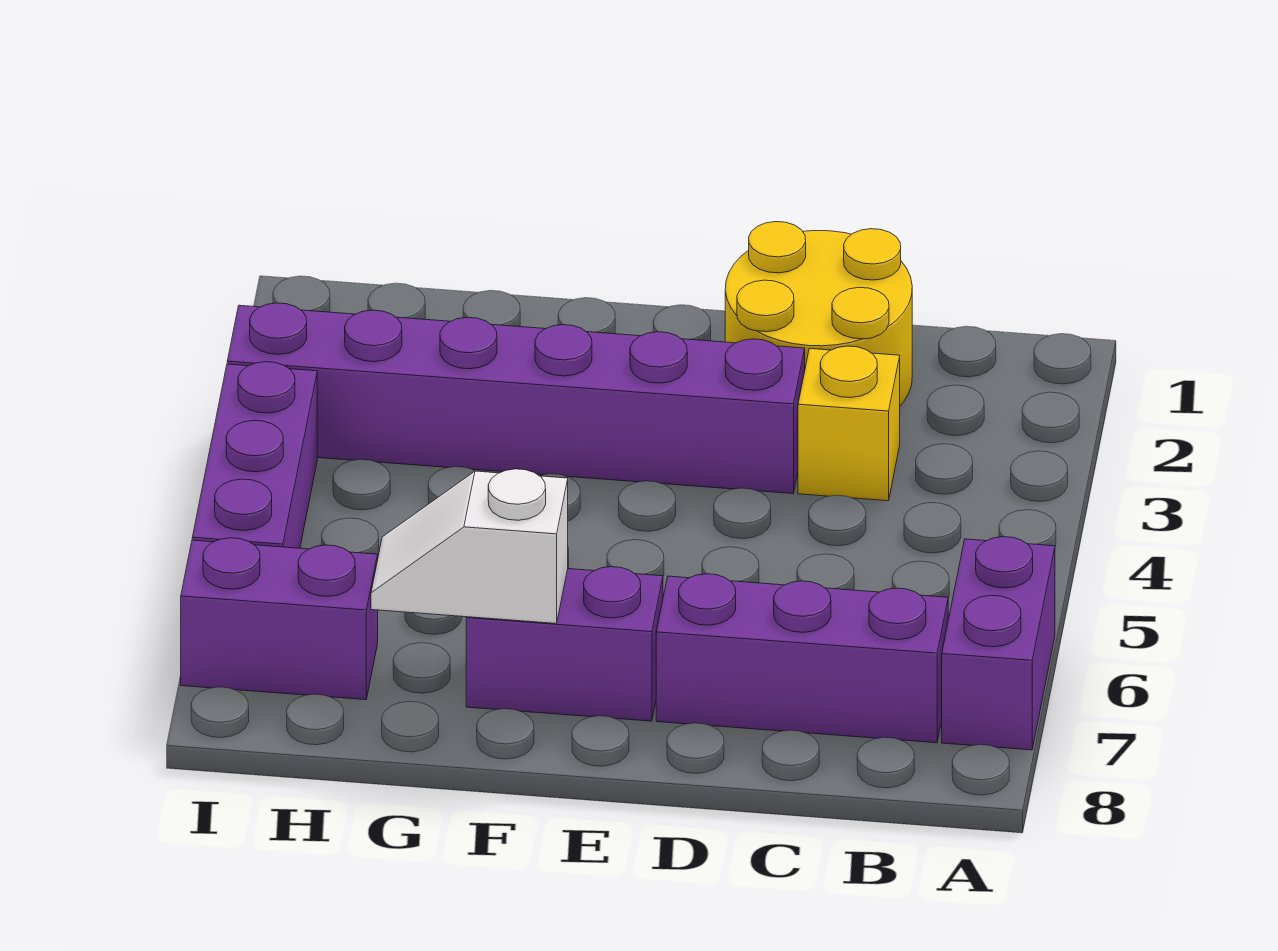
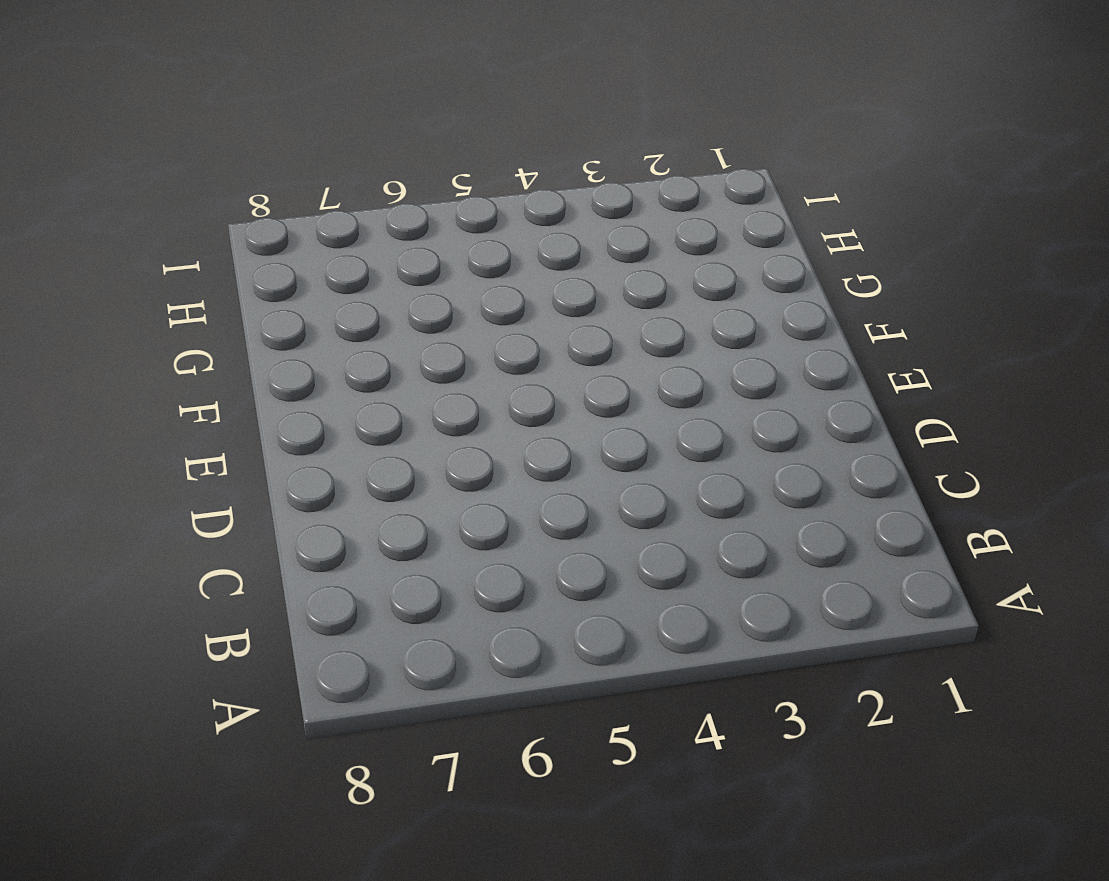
none -> purple brick A6:A7 level 1
none -> purple brick B7:D7 level 1

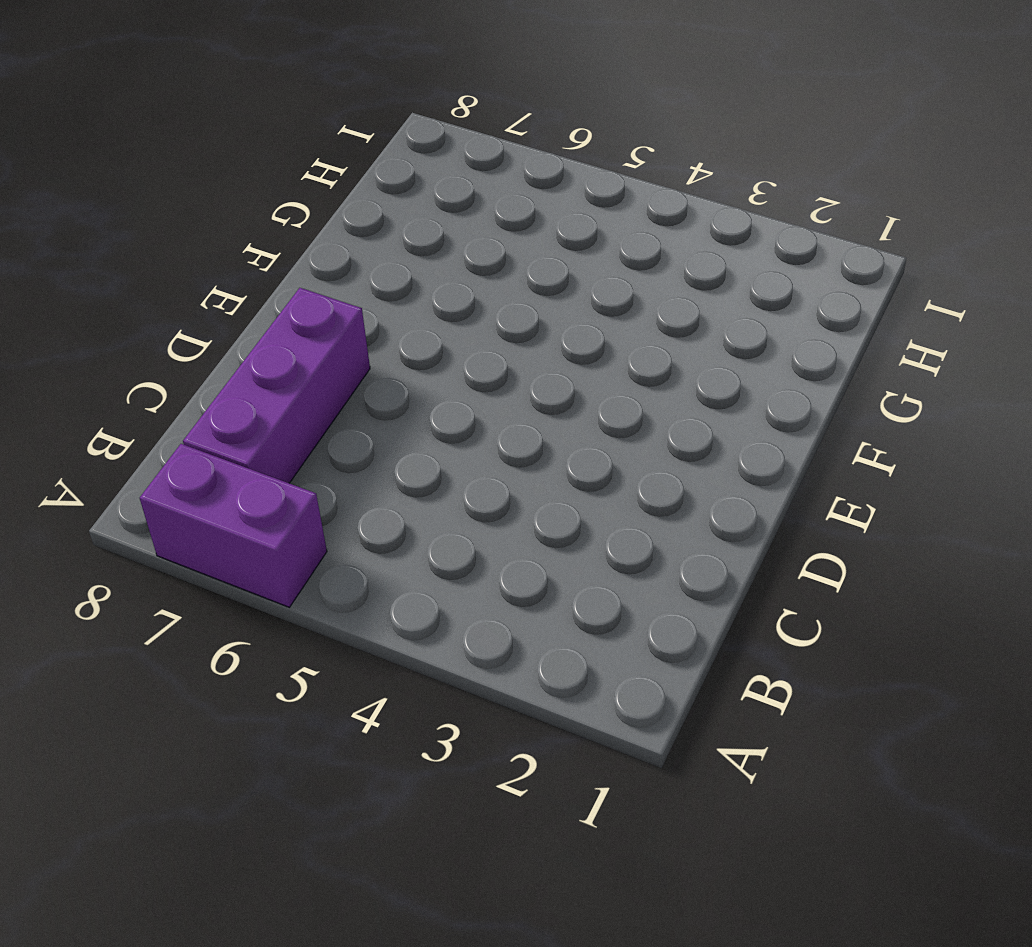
none -> yellow round brick C1:D2 level 1
none -> yellow brick C3 level 1

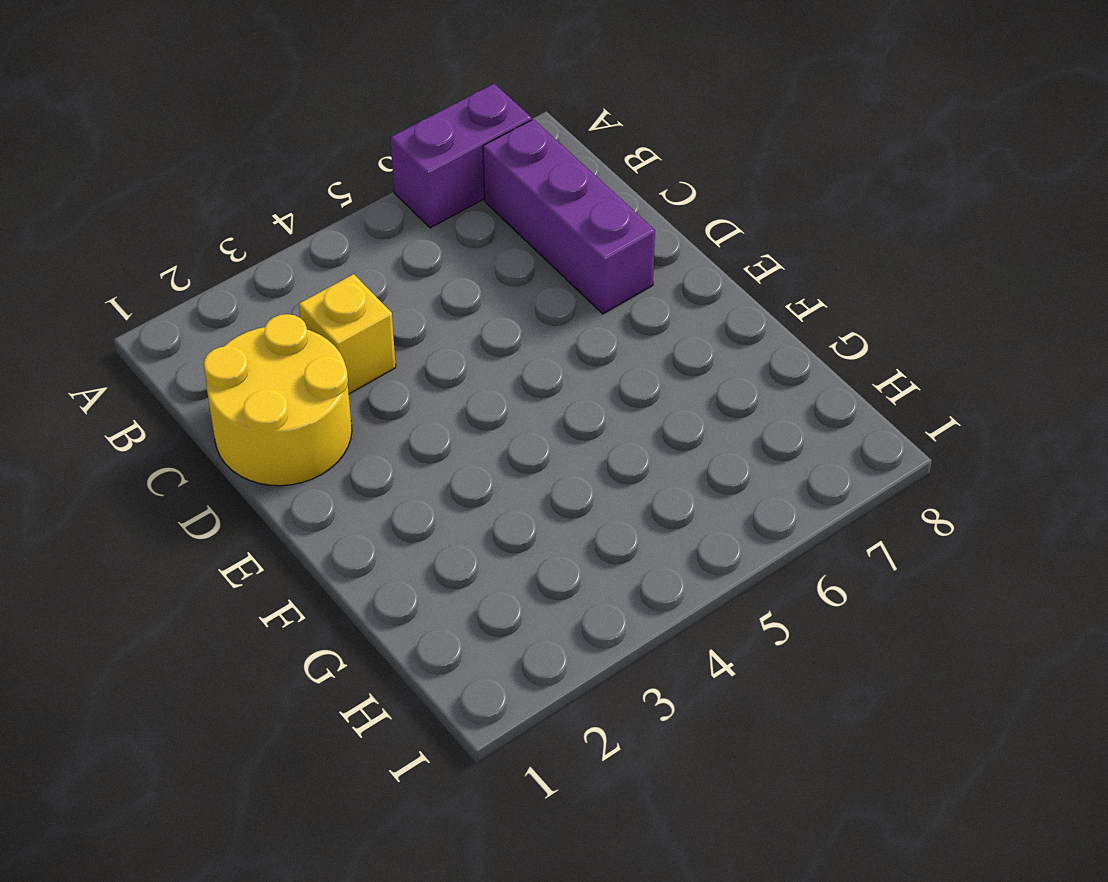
none -> purple brick D3:I3 level 1
none -> purple brick E7:F7 level 1

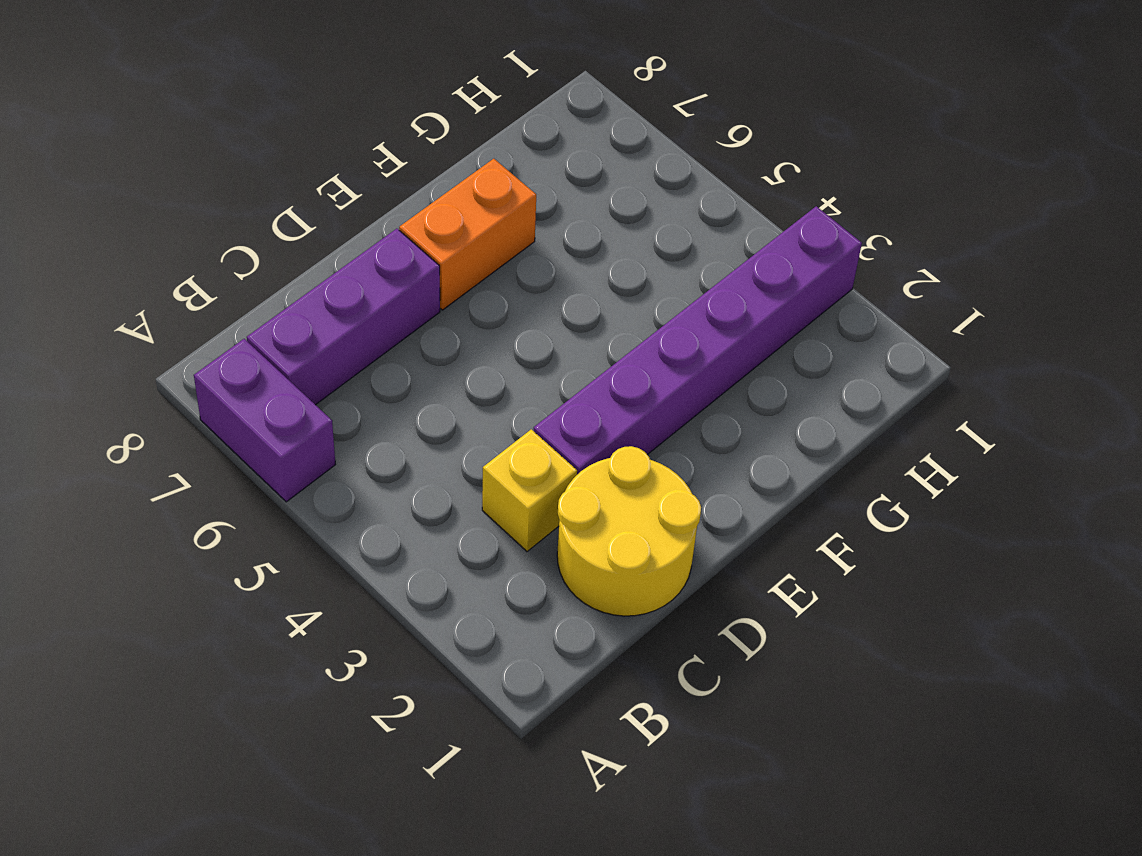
orange brick E7:F7 level 1 -> purple brick E7:F7 level 1
none -> purple brick H7:I7 level 1
none -> purple brick I4:I6 level 1

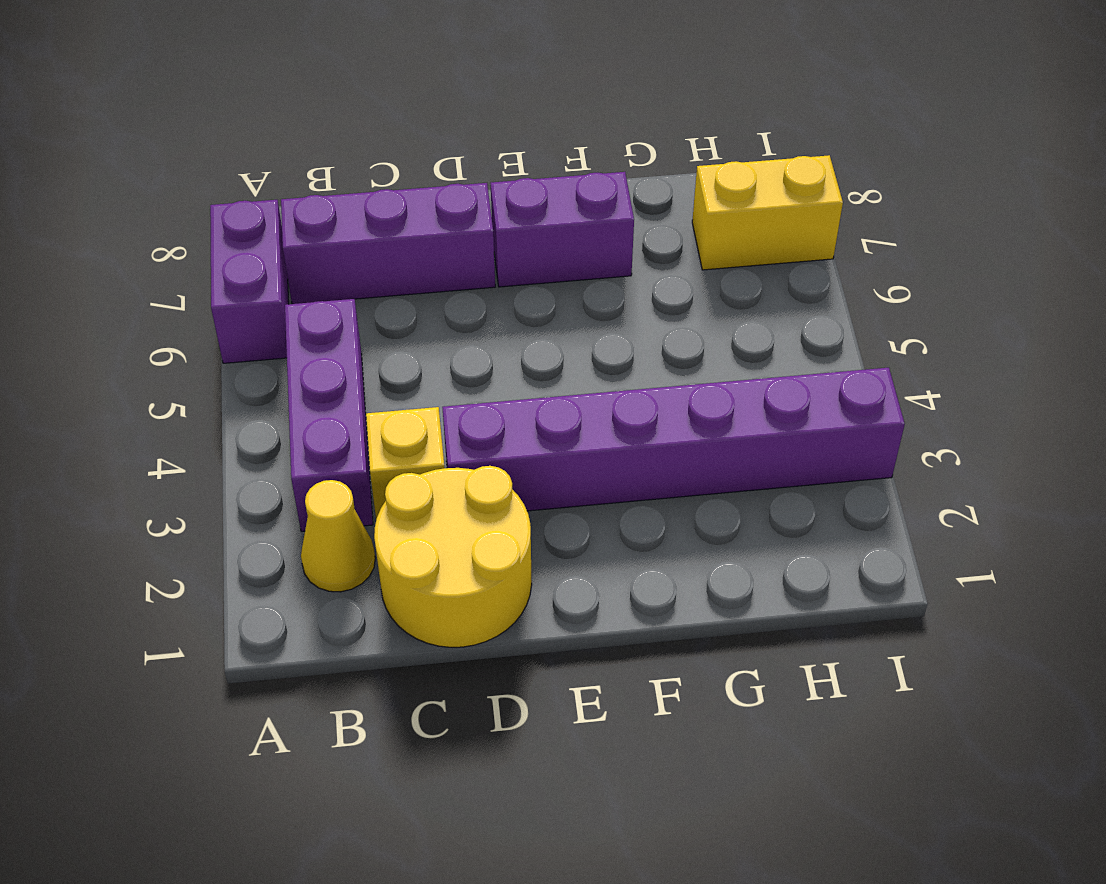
yellow cone B2 level 1 -> none
purple brick B3:B5 level 1 -> purple brick I4:I6 level 1
yellow brick H7:I7 level 1 -> purple brick H7:I7 level 1
none -> white slope F7:G7 level 2 top F

